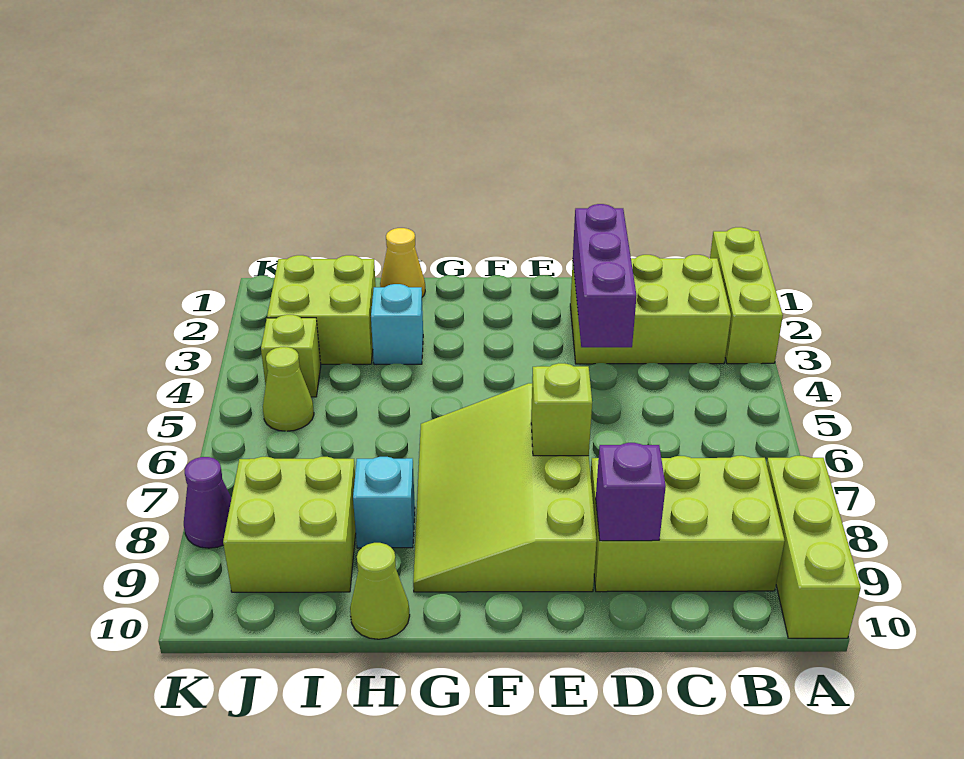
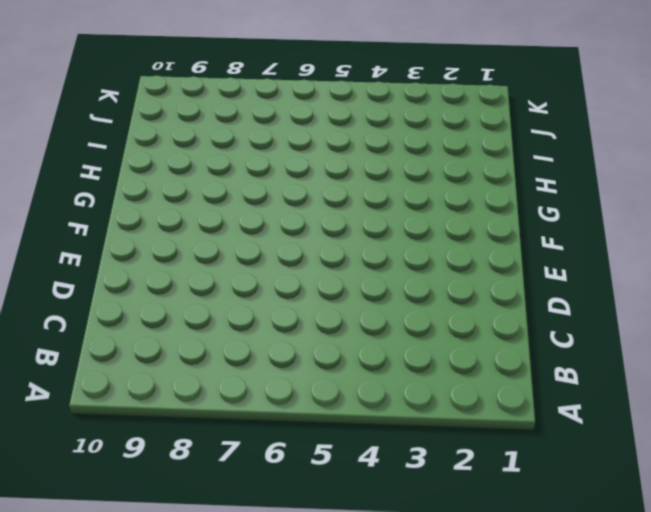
none -> lime brick A1:A3 level 1
none -> lime brick A8:A10 level 1
none -> lime brick B2:D3 level 1

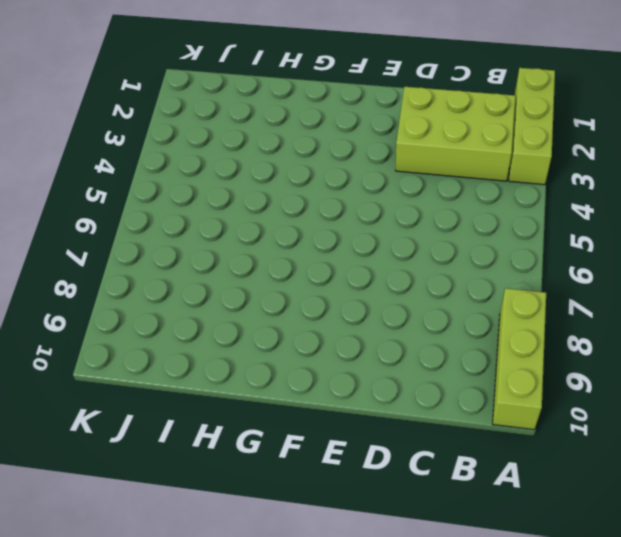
none -> lime brick B8:D9 level 1
none -> lime slope E6:G9 level 1 top E
none -> yellow cone H1 level 1

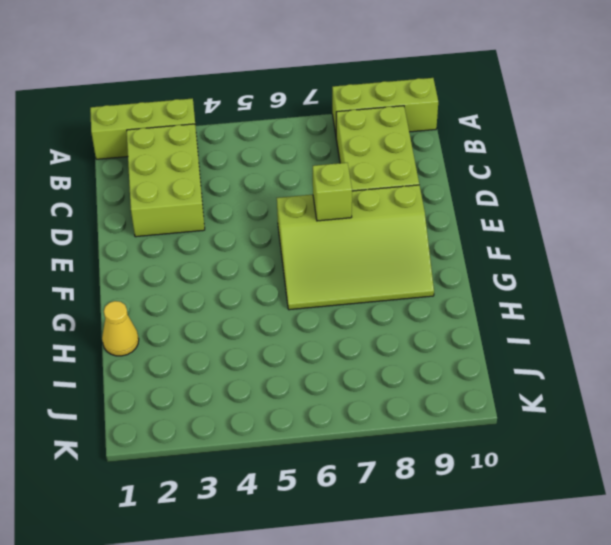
none -> cyan brick H3 level 1
none -> cyan brick H8 level 1
none -> lime cone H10 level 1

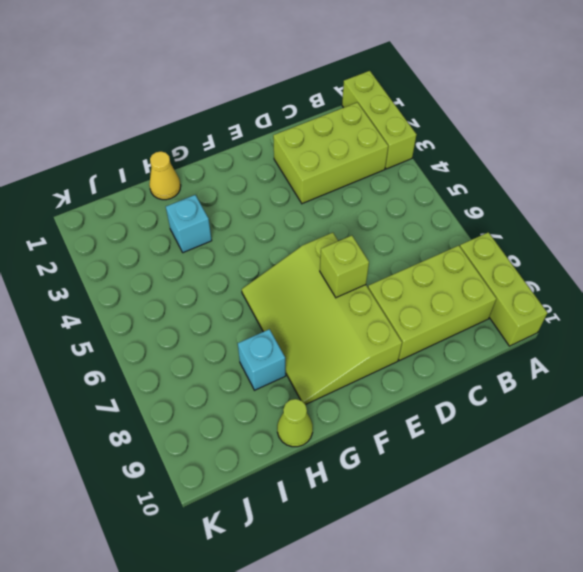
none -> lime brick I2:J3 level 1
none -> lime brick I8:J9 level 1
none -> lime brick J4 level 1

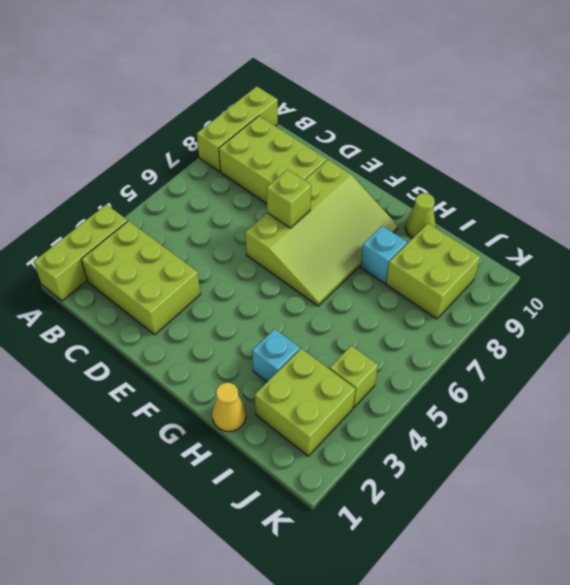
none -> lime cone J5 level 1
none -> purple cone K8 level 1
none -> purple brick D2:D4 level 2

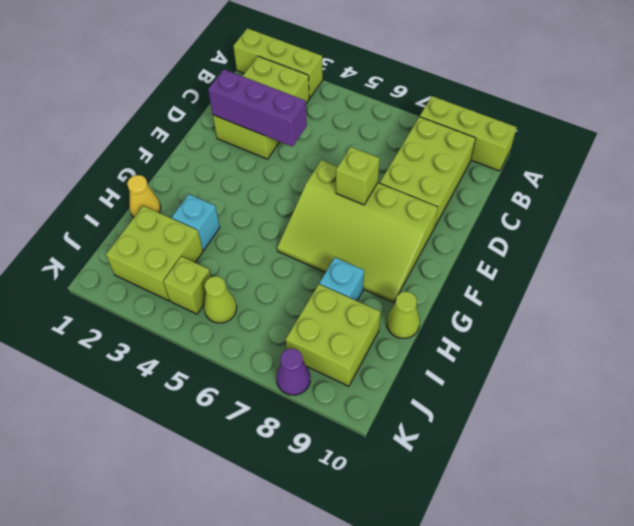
none -> purple brick D9 level 2

